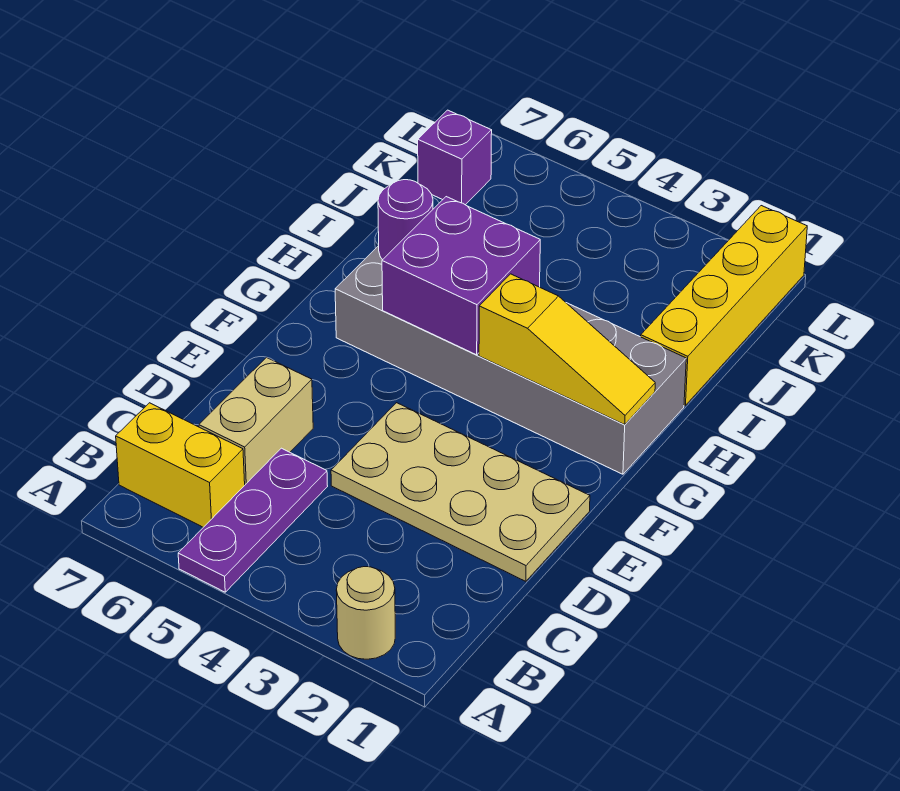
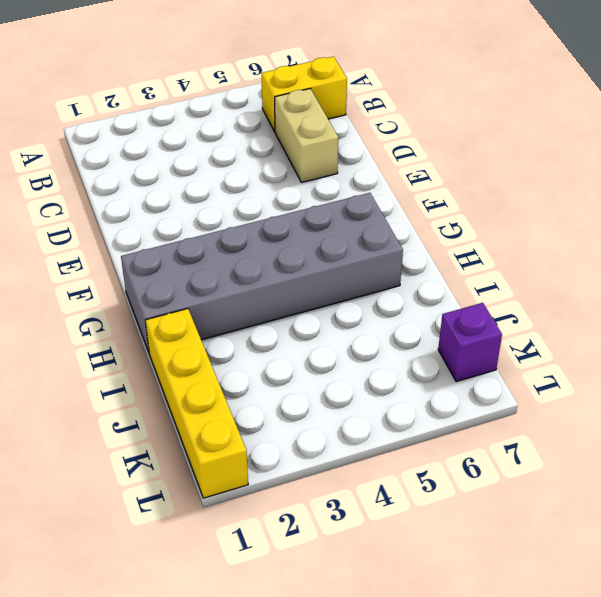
none -> tan round brick A2 level 1
none -> purple plate A5:C5 level 1

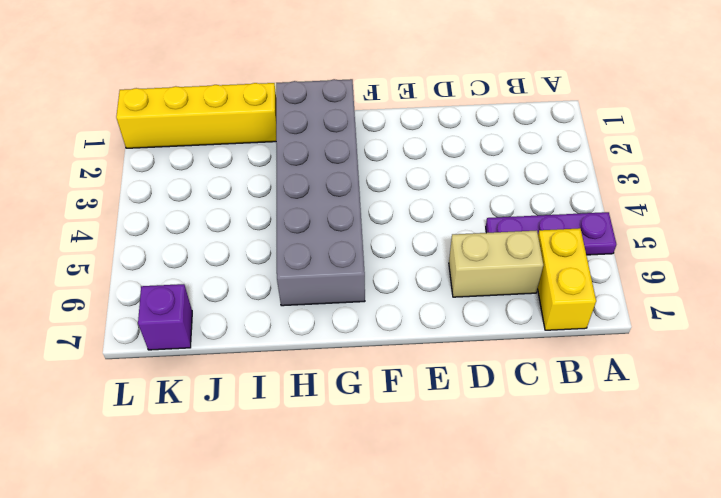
none -> tan round brick A2 level 1
none -> tan plate D1:E4 level 1

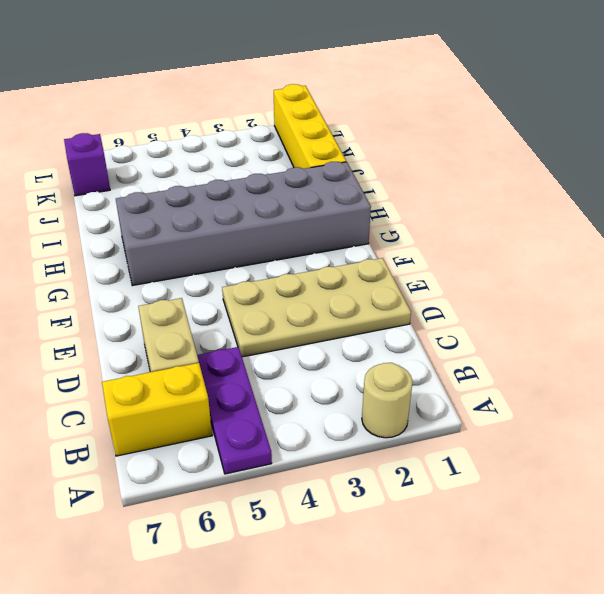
none -> yellow slope G1:G3 level 2 top 3
none -> purple brick G4:H5 level 2

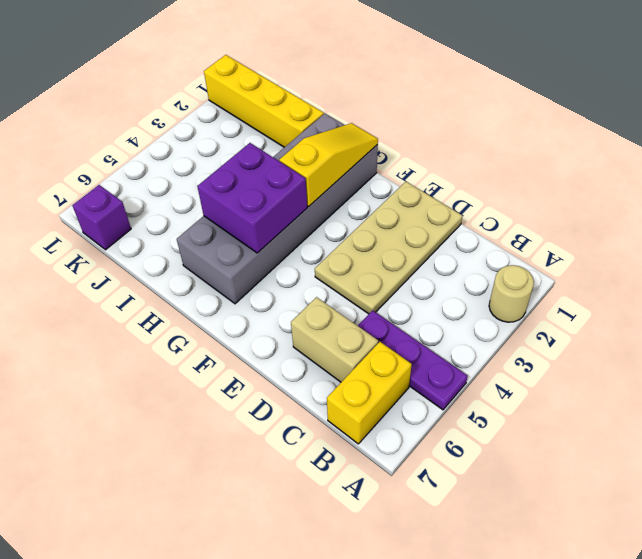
none -> purple round brick H6 level 2

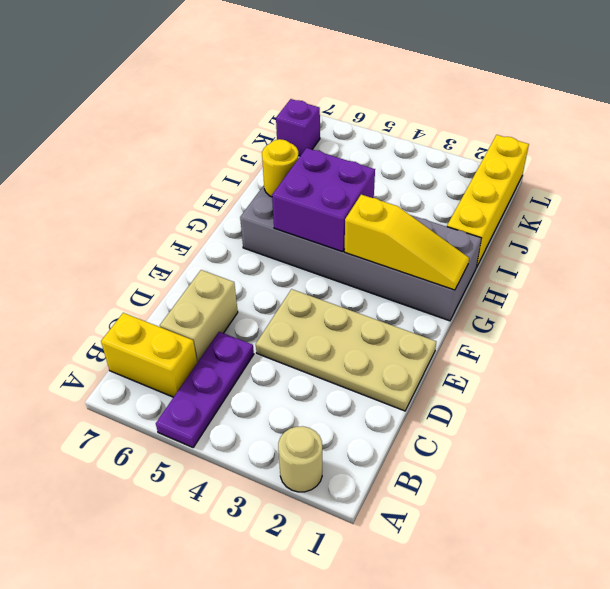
yellow round brick H6 level 2 -> purple round brick H6 level 2

